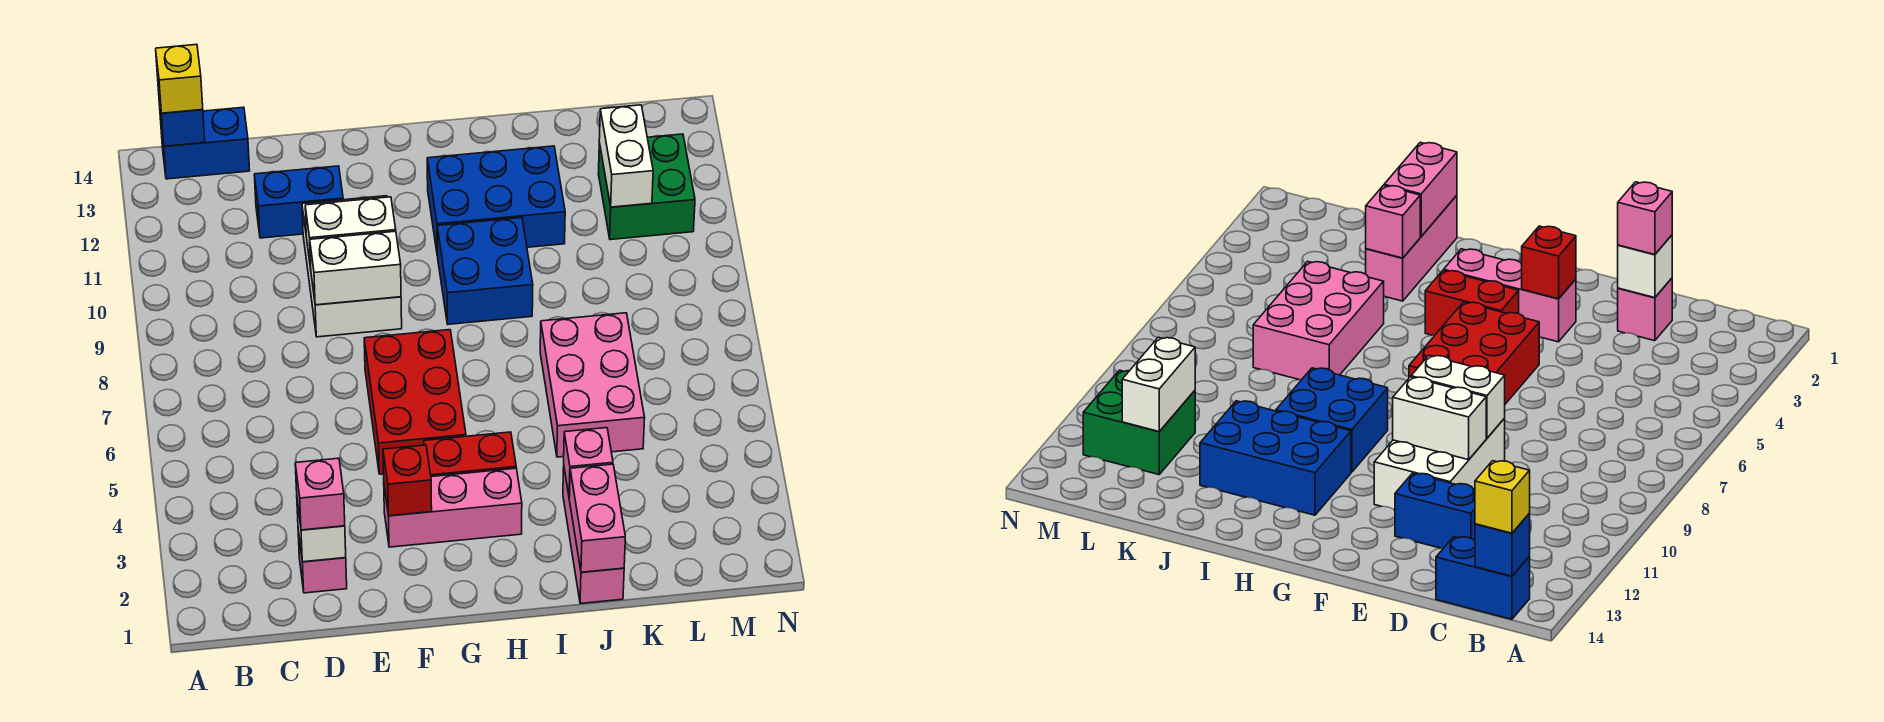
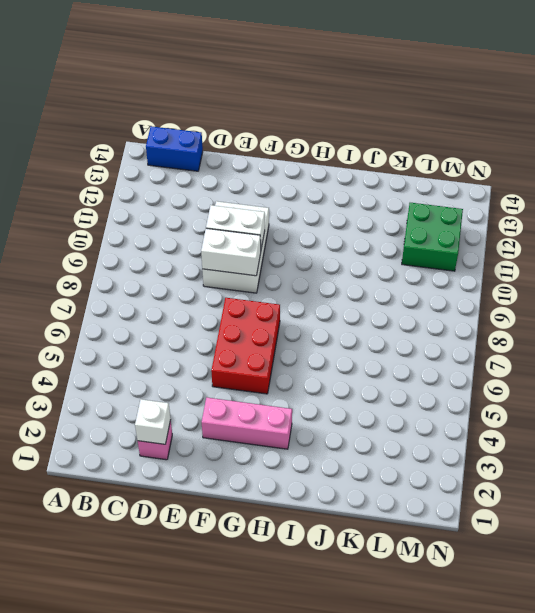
none -> blue brick D12:E12 level 1
none -> red brick G4:H4 level 1
none -> blue brick H9:I10 level 1

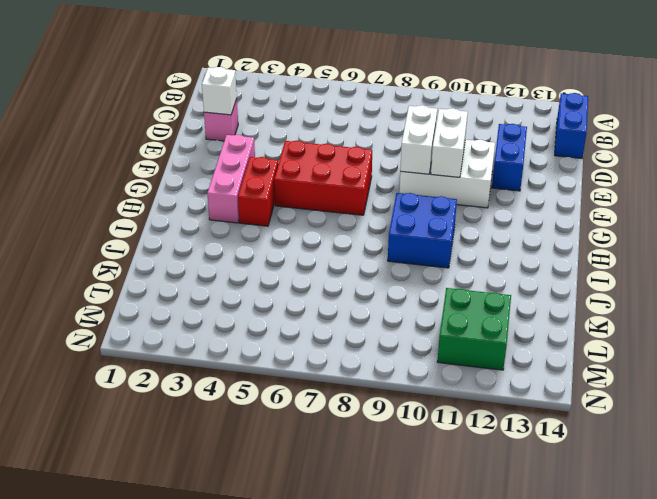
none -> blue brick H11:J12 level 1
none -> pink brick J1:J3 level 1
none -> pink brick J5:K7 level 1

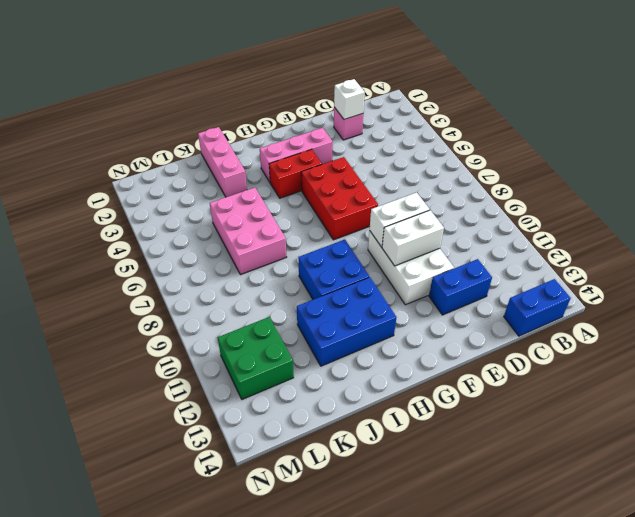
none -> blue brick B14 level 2
none -> red brick F3 level 2
none -> pink brick J1:J2 level 2

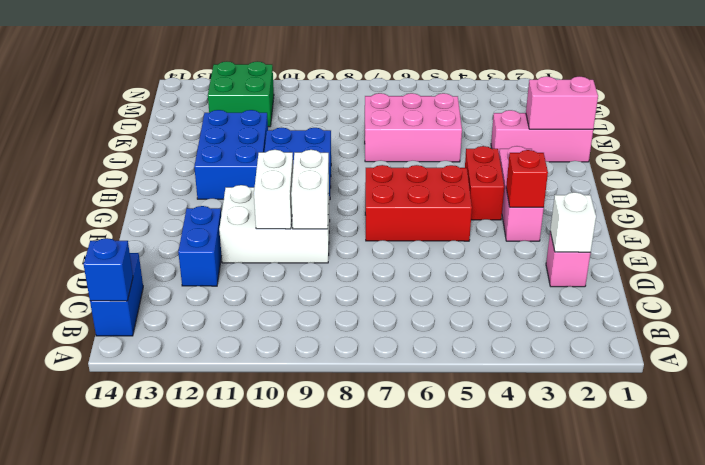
none -> pink brick J3 level 2
none -> white brick L11:L12 level 2
none -> yellow brick B14 level 3

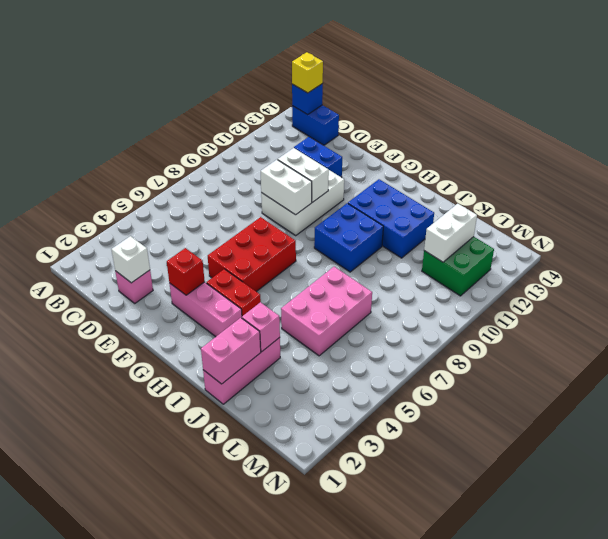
none -> pink brick D2 level 3

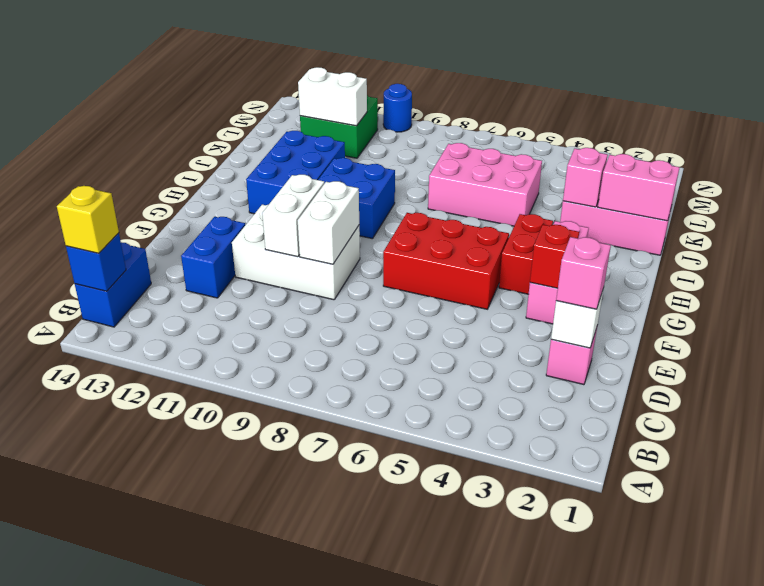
blue round brick N10 level 1 -> none

